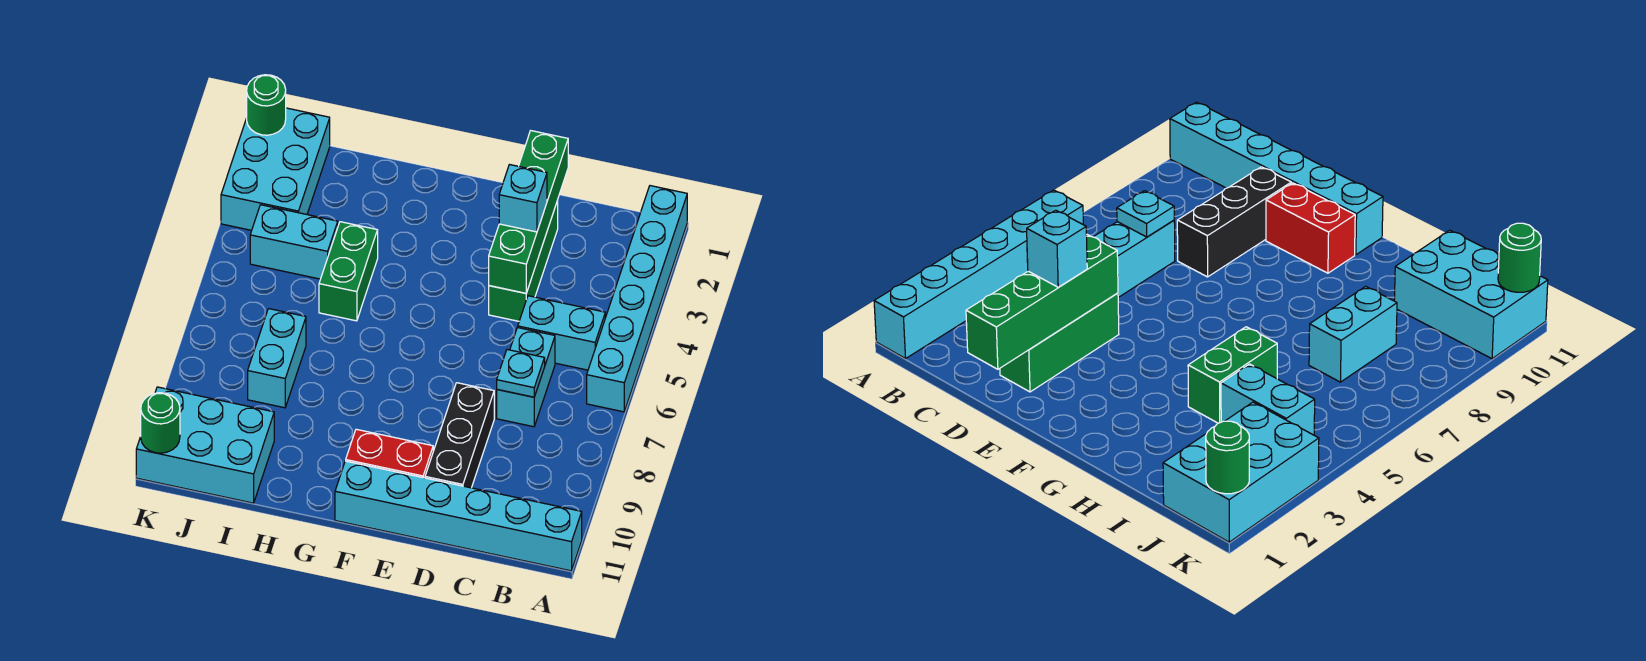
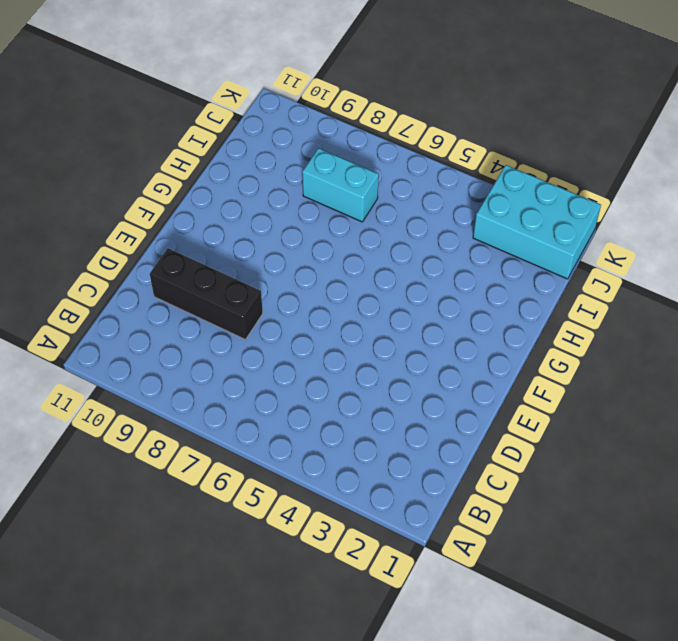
none -> cyan brick A1:A6 level 1
none -> cyan brick A11:F11 level 1
none -> cyan brick B5:C5 level 1

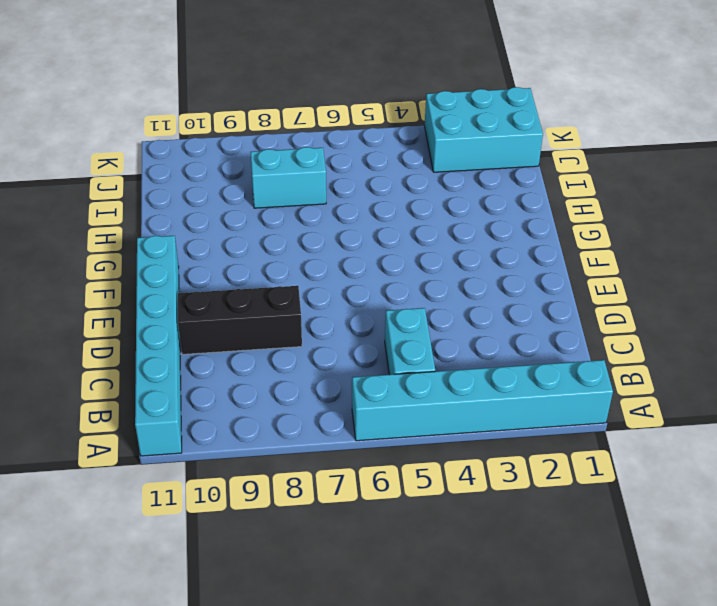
none -> cyan brick C6:C7 level 1
none -> green brick D2:D4 level 1
none -> red brick E10:F10 level 1

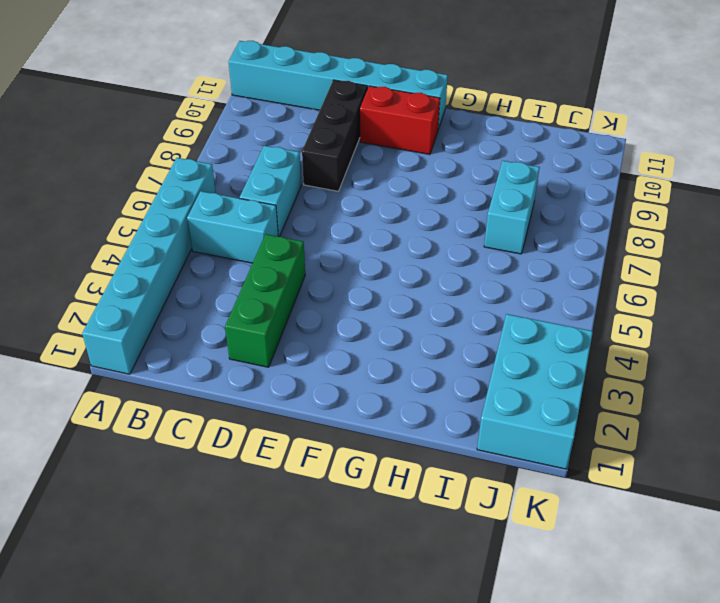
none -> green brick H4:H5 level 1
none -> cyan brick I4:J4 level 1
none -> cyan brick I10:K11 level 1

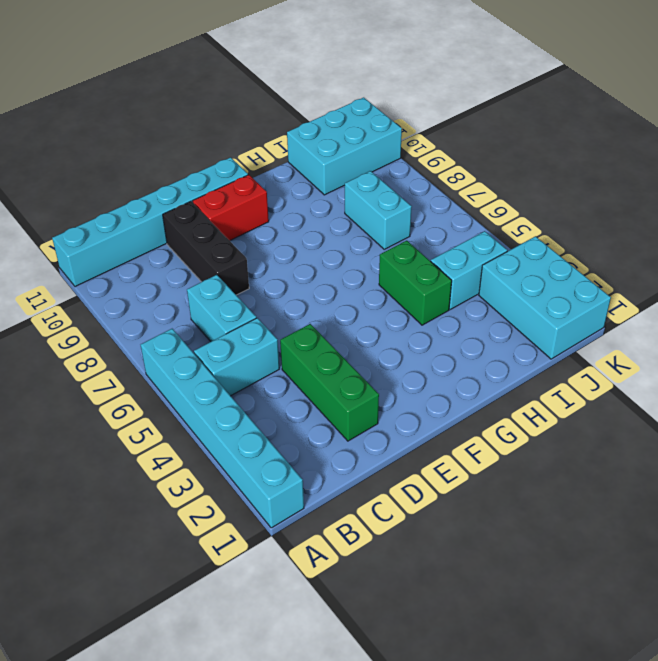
none -> cyan plate C7 level 2
none -> green brick D1:D4 level 2
none -> green round brick K1 level 2

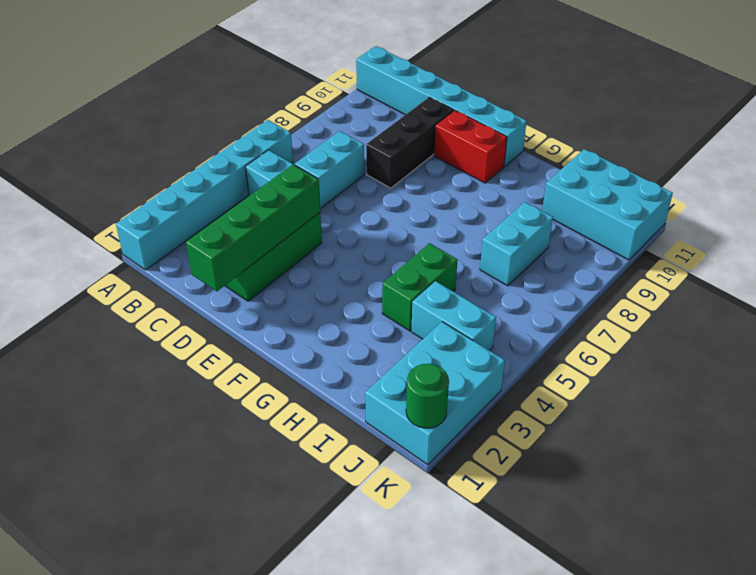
none -> cyan plate C7 level 2
none -> green round brick K11 level 2
none -> cyan brick D3 level 3

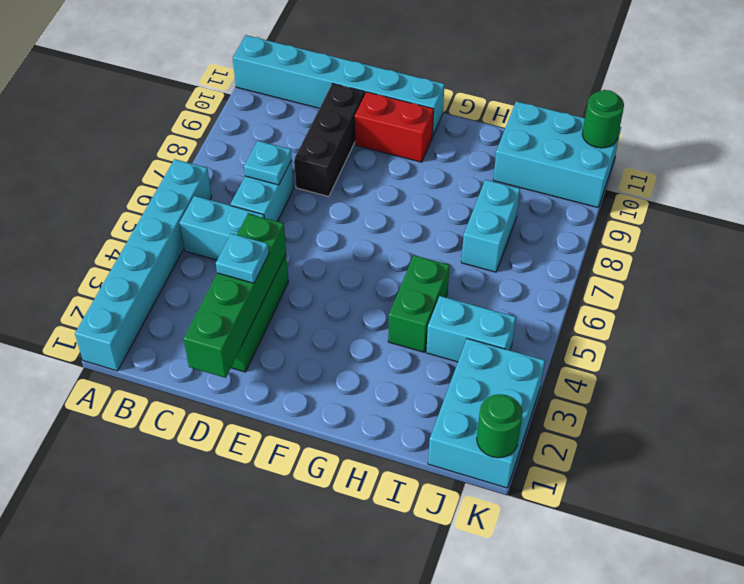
cyan plate D3 level 3 -> cyan brick D3 level 3

